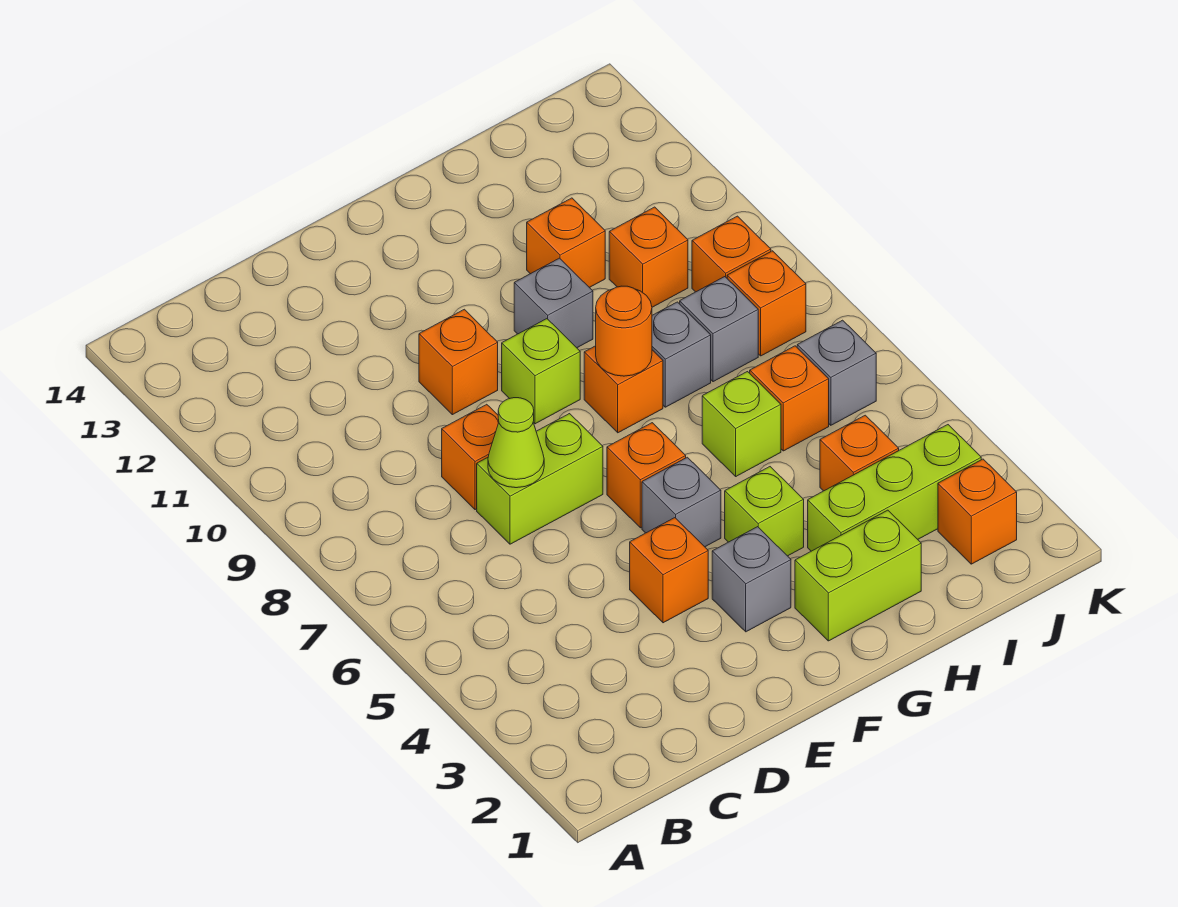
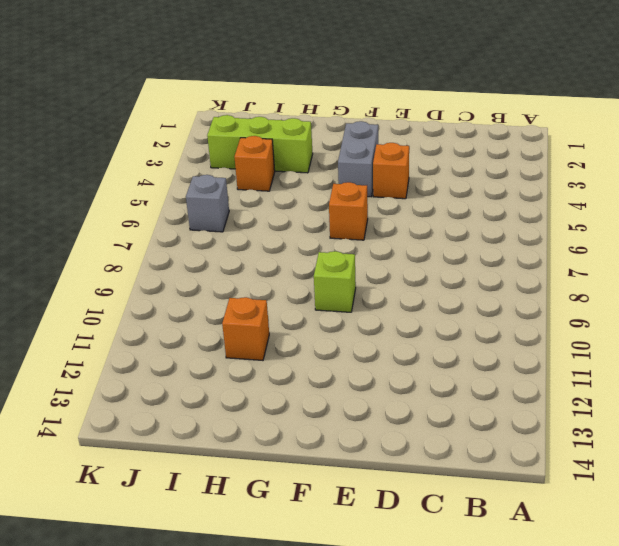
grey brick F3:F4 level 1 -> grey brick F3 level 1
none -> lime brick D7:E7 level 1
none -> orange brick D8 level 1
none -> orange brick E10 level 1

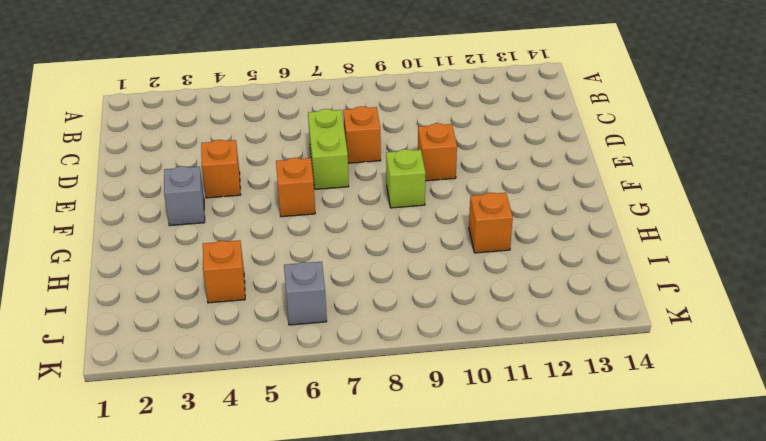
none -> grey brick F5 level 1
none -> lime brick G2:H2 level 1
none -> lime brick G4 level 1

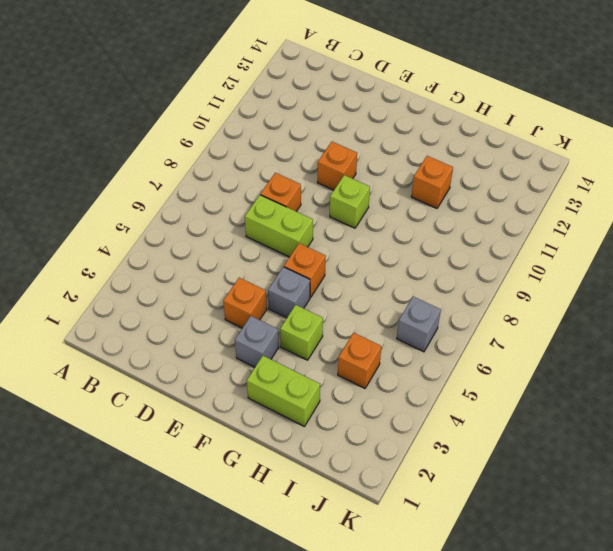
none -> orange brick G8 level 1
none -> grey brick G10 level 1
none -> lime brick H3:J3 level 1

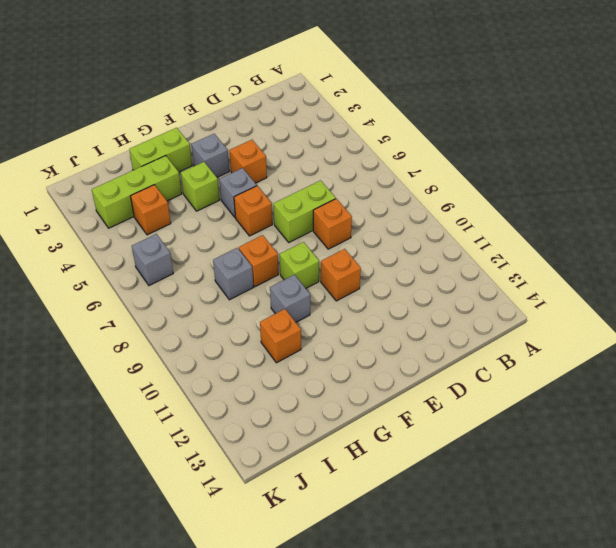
none -> lime brick H6 level 1
none -> orange brick I6 level 1
none -> grey brick I8 level 1

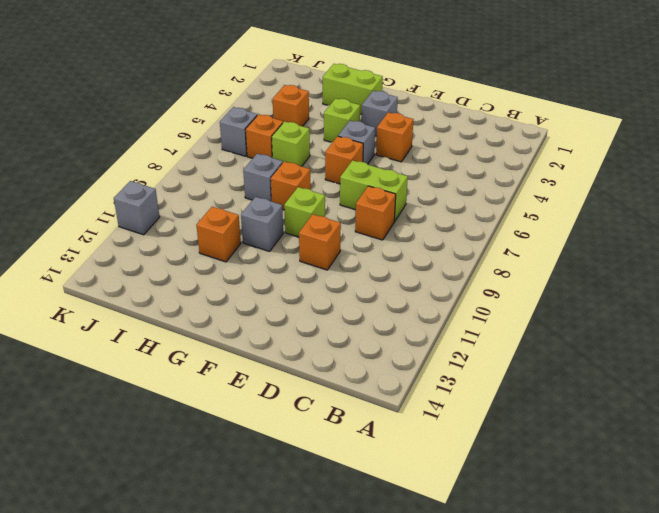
grey brick K11 level 1 -> grey brick I8 level 1
none -> lime brick H3:J3 level 1
none -> orange brick I10 level 1
none -> orange brick J2 level 1

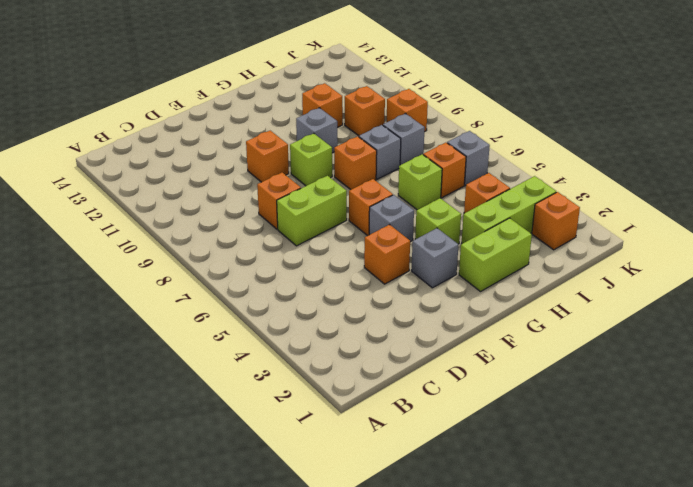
none -> orange brick J8 level 1
none -> lime cone D7 level 2
none -> orange round brick G8 level 2

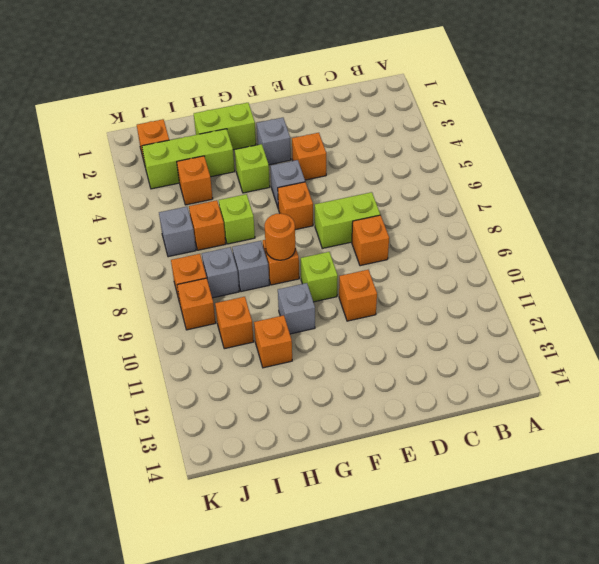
none -> lime cone D7 level 2

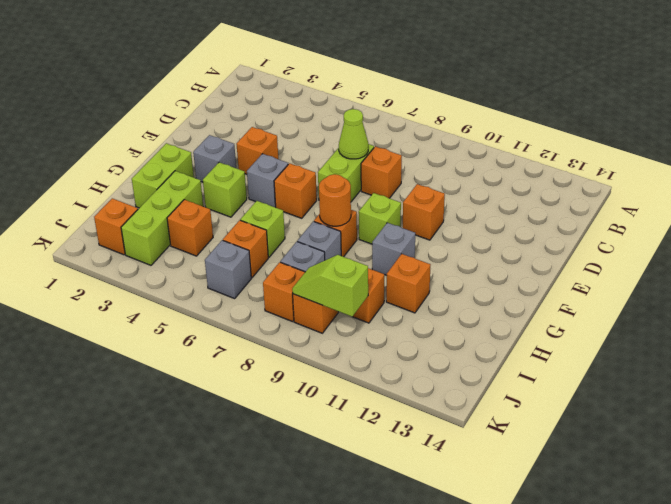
lime slope J9:J10 level 2 top 10 -> none

